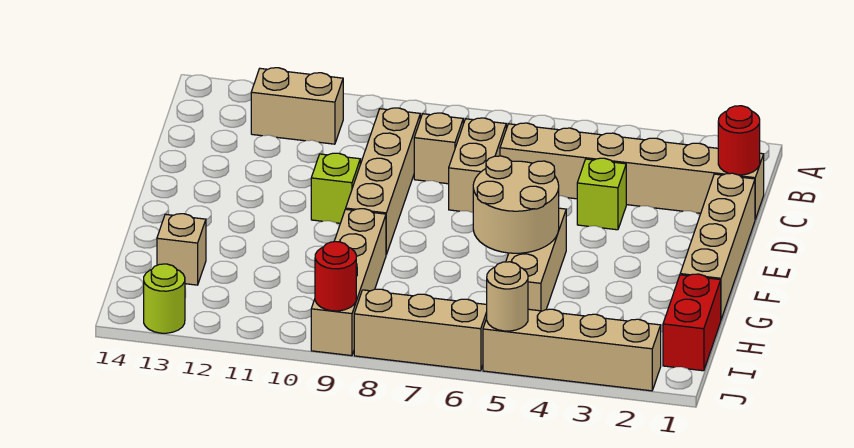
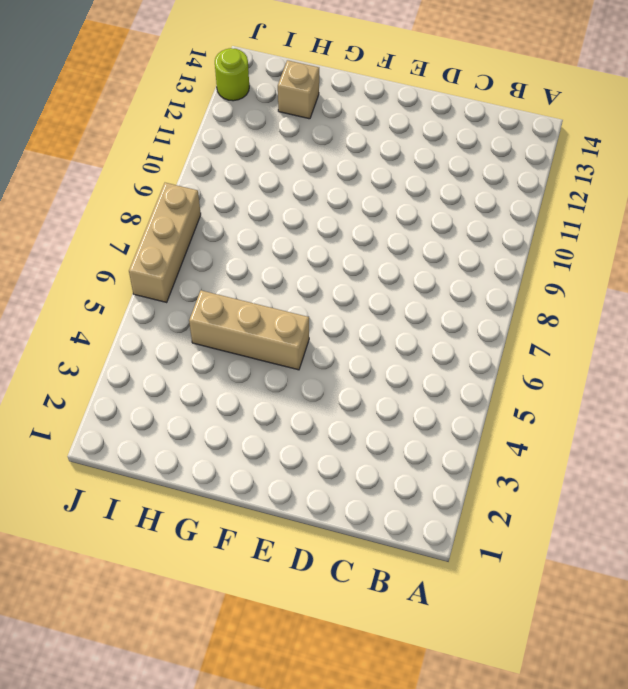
none -> tan brick B11:B12 level 1
none -> tan brick C1:C6 level 1
none -> tan brick C7:D7 level 1

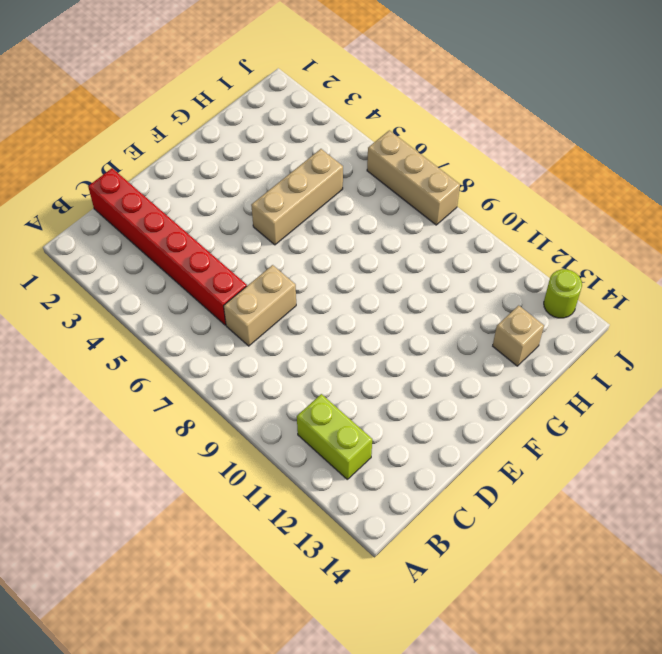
lime brick B11:B12 level 1 -> tan brick B11:B12 level 1
red brick C1:C6 level 1 -> tan brick C1:C6 level 1
none -> tan brick C8 level 1
none -> tan brick C9:F9 level 1
none -> tan brick D1:G1 level 1

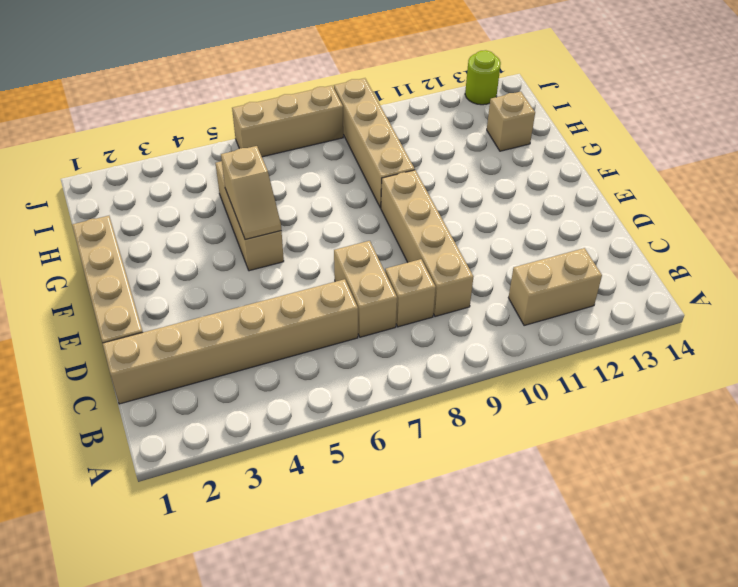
tan slope F5:G5 level 2 top G -> tan round brick F5:G6 level 2
none -> lime brick D4 level 1
none -> lime brick E10 level 1
none -> red brick H1:I1 level 1

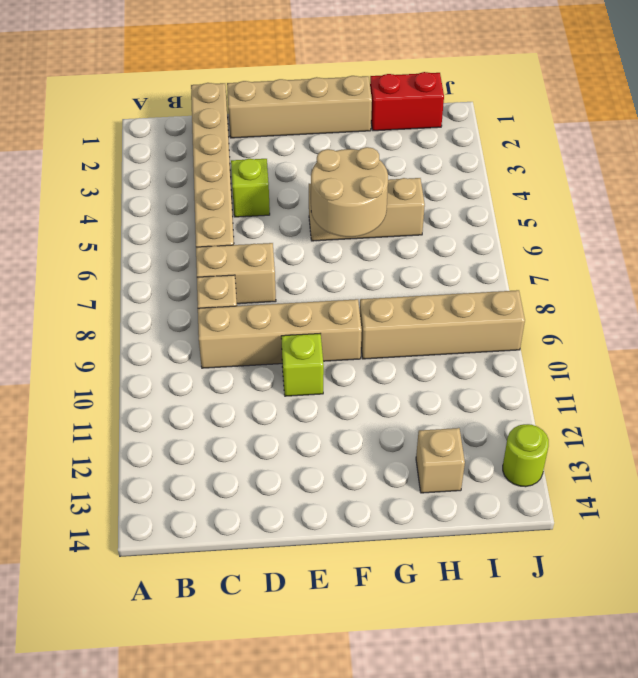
none -> tan brick B11:B12 level 1
none -> tan brick J2:J5 level 1
none -> tan brick J6:J8 level 1

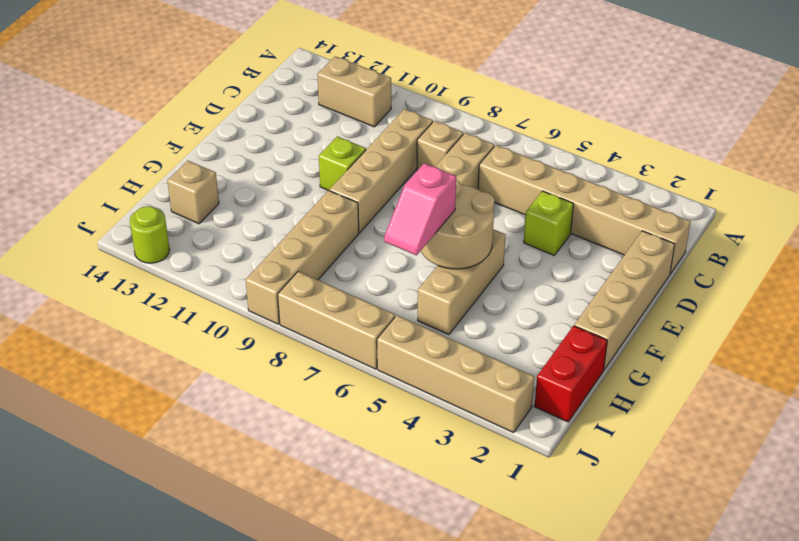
pink slope G6:H6 level 3 top G -> none
none -> red round brick C1 level 2
none -> tan round brick J5 level 2
none -> red round brick J9 level 2

